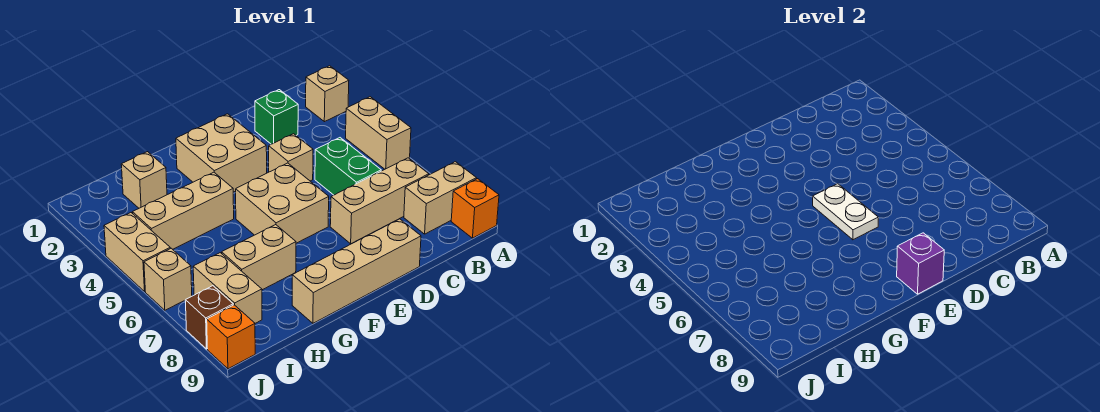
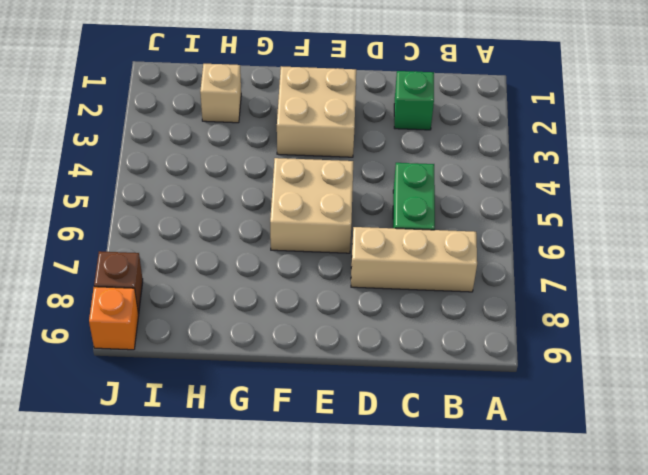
none -> tan brick A2 level 1
none -> tan brick A4:A5 level 1
none -> tan brick A8:B8 level 1

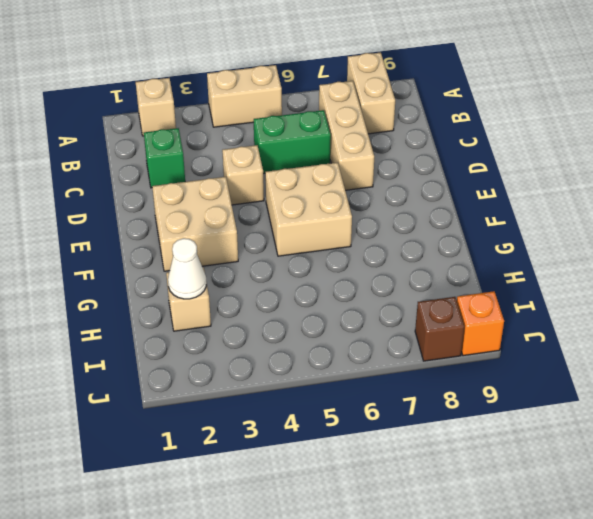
white cone H2 level 2 -> none
none -> orange brick A9 level 1
none -> tan brick D9:G9 level 1
none -> tan brick G4:I4 level 1

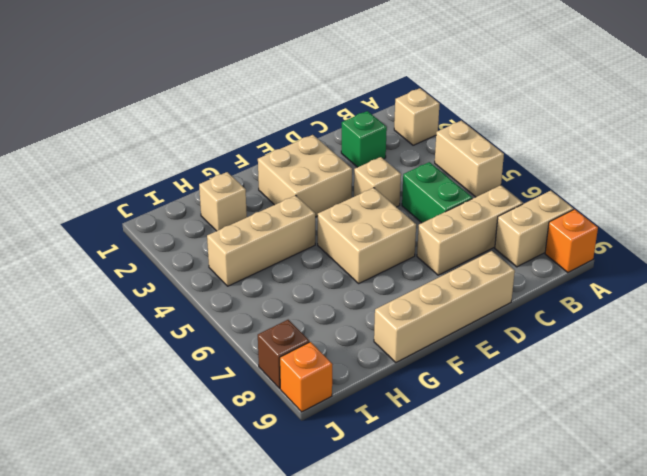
none -> tan brick G7:H7 level 1
none -> tan brick I7:I8 level 1
none -> tan brick J4:J5 level 1

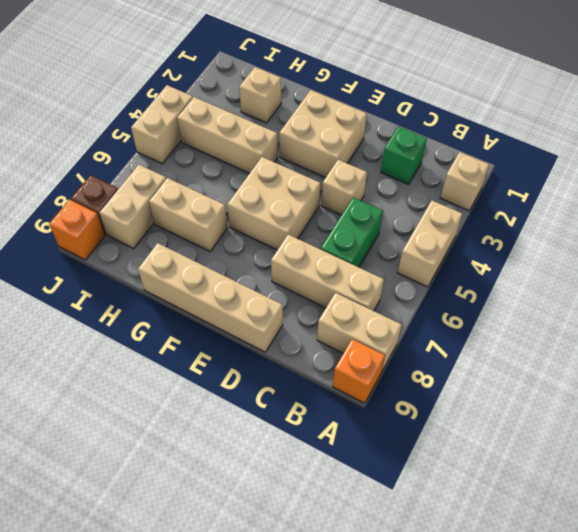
none -> tan brick J6 level 1
none -> white plate E5:E6 level 2
none -> purple brick E9 level 2

